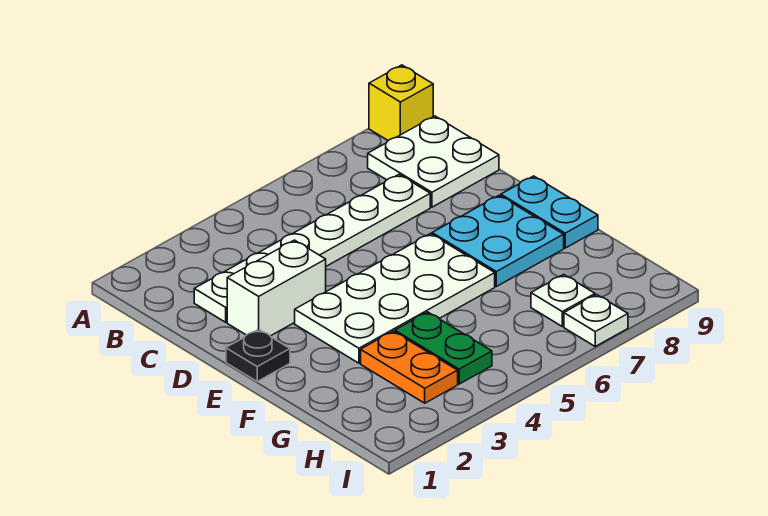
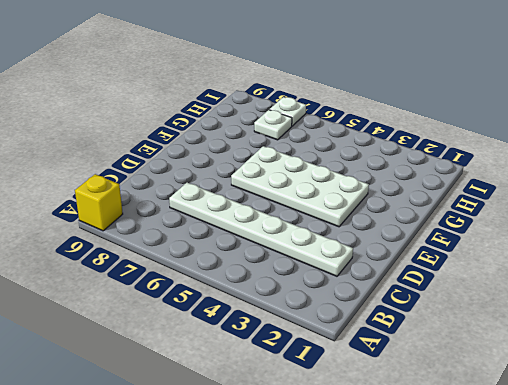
none -> white plate B8:C9 level 1
none -> white brick D2:D3 level 1
none -> black plate E1 level 1

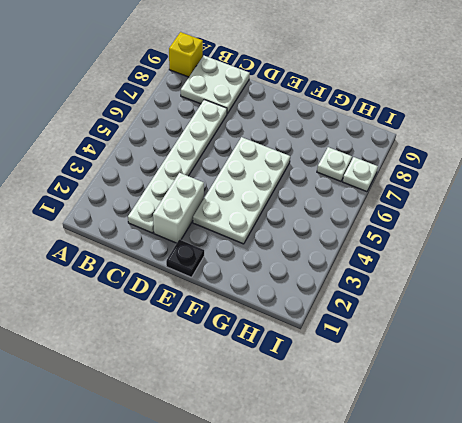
none -> cyan plate E7:F8 level 1
none -> cyan plate E9:F9 level 1
none -> orange plate G3:H3 level 1

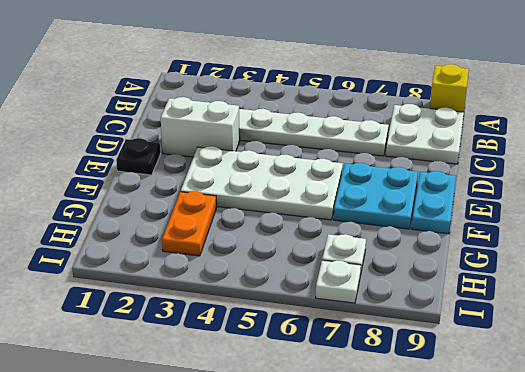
none -> green plate G4:H4 level 1

